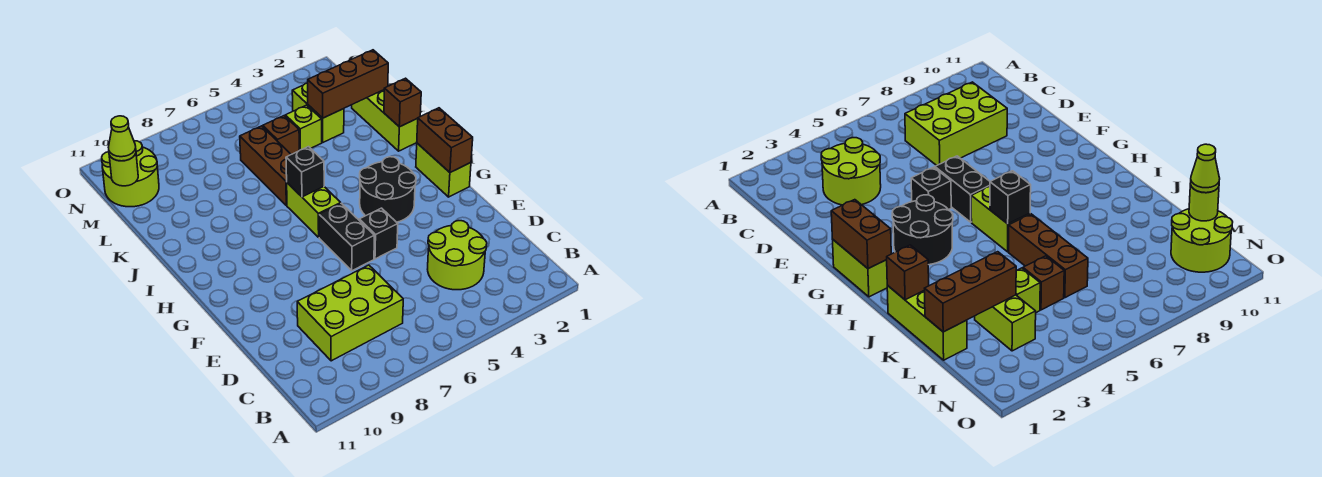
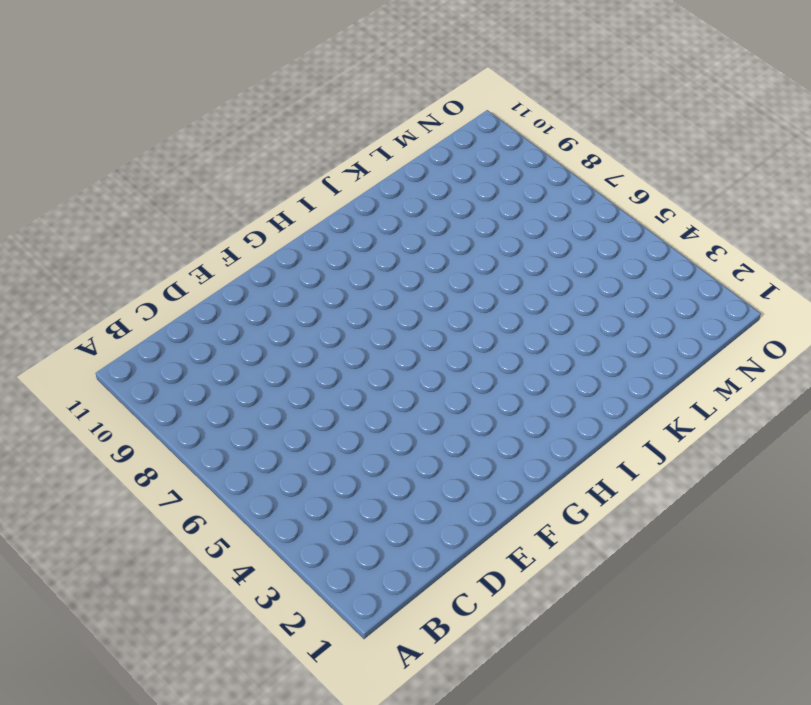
none -> lime round brick C3:D4 level 1
none -> lime brick C7:D9 level 1
none -> black brick F5 level 1

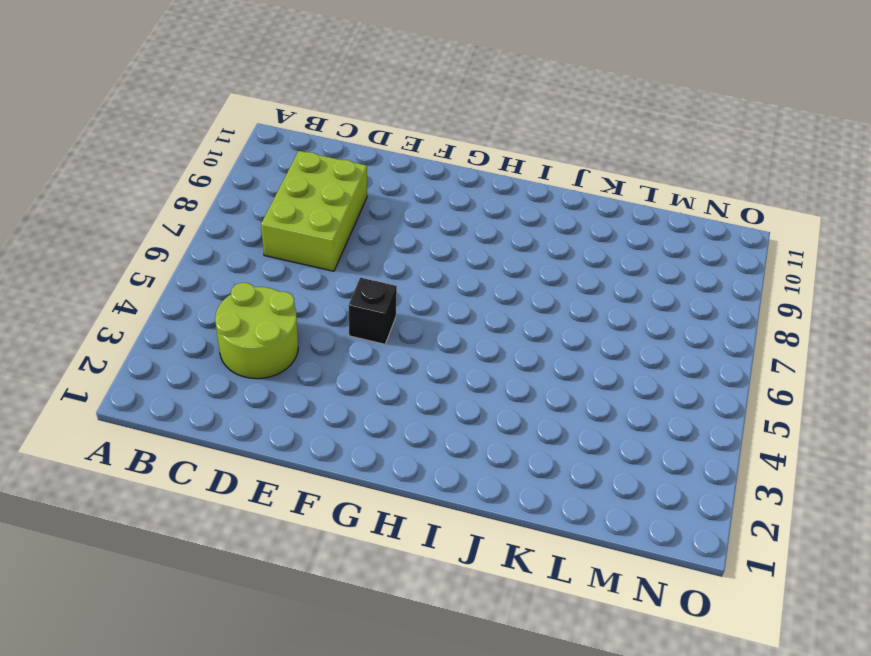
none -> black brick F6:G6 level 1
none -> lime brick G1:H1 level 1
none -> black round brick G3:H4 level 1

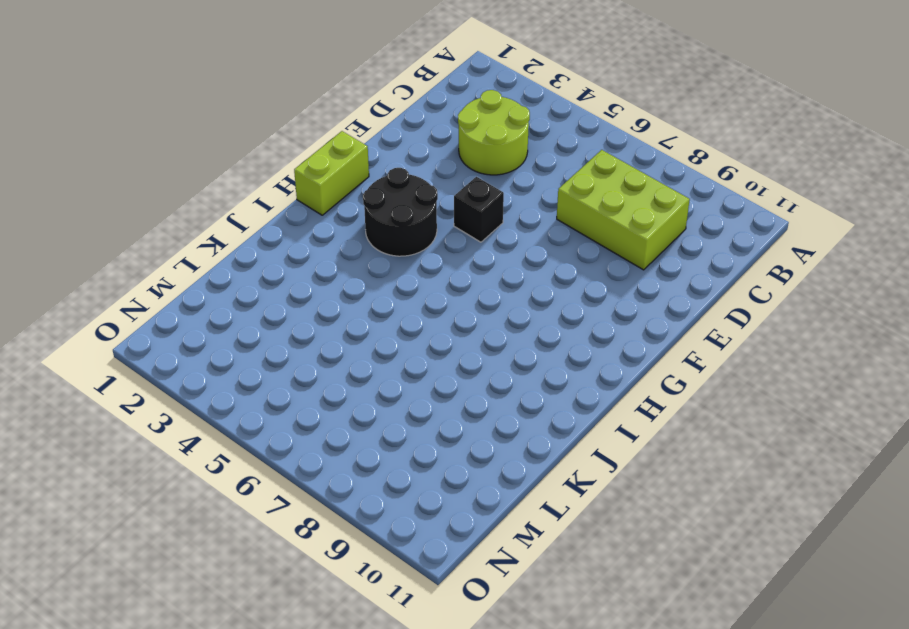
none -> black brick F6:G6 level 1
none -> lime brick H6:I6 level 1
none -> lime brick J1:L1 level 1

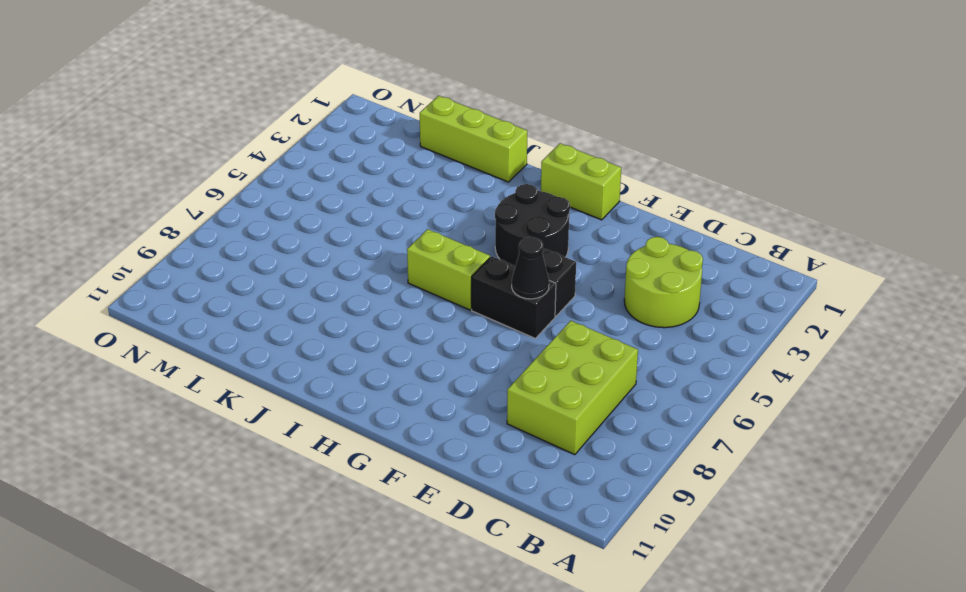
black cone F6 level 2 -> none
none -> brown brick J6:L6 level 1
none -> lime brick L3:M3 level 1
none -> lime brick L4 level 1

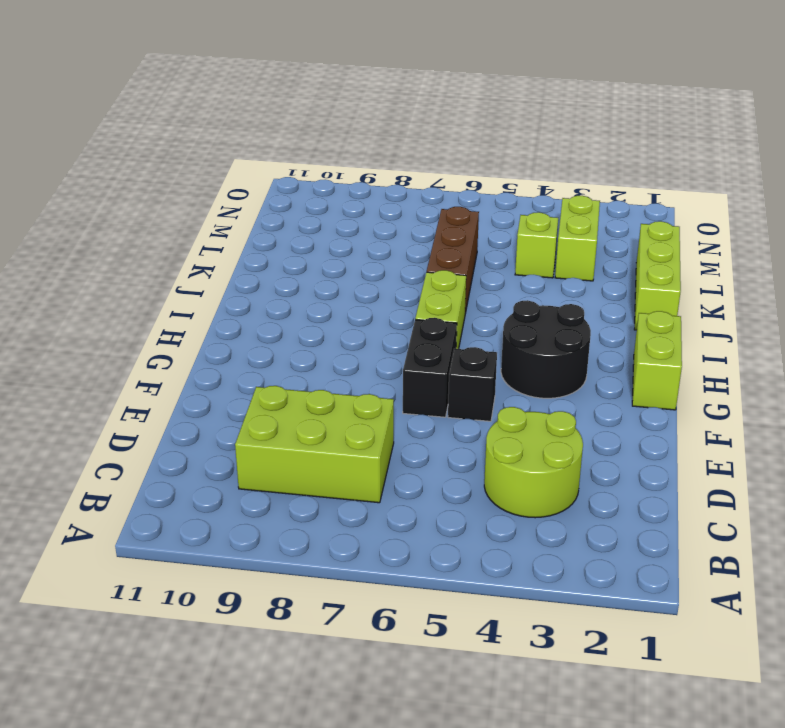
none -> brown brick L5 level 1
none -> lime round brick M10:N11 level 1
none -> brown brick G1:H1 level 2

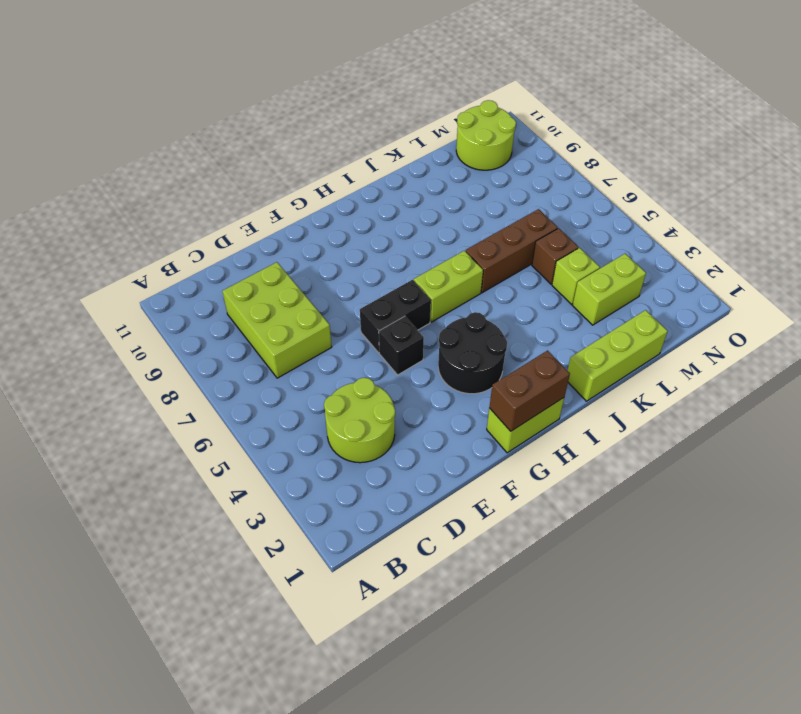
none -> black brick I6 level 2
none -> brown brick J1 level 2
none -> brown brick L1:L3 level 2

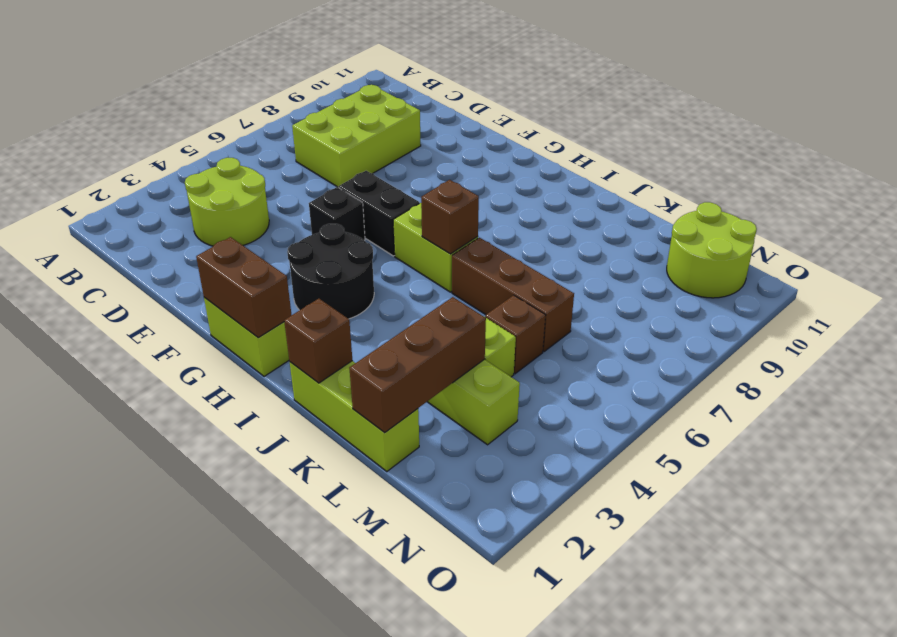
brown brick I6 level 2 -> black brick I6 level 2
none -> lime round brick M11 level 2
none -> lime cone M11 level 3

